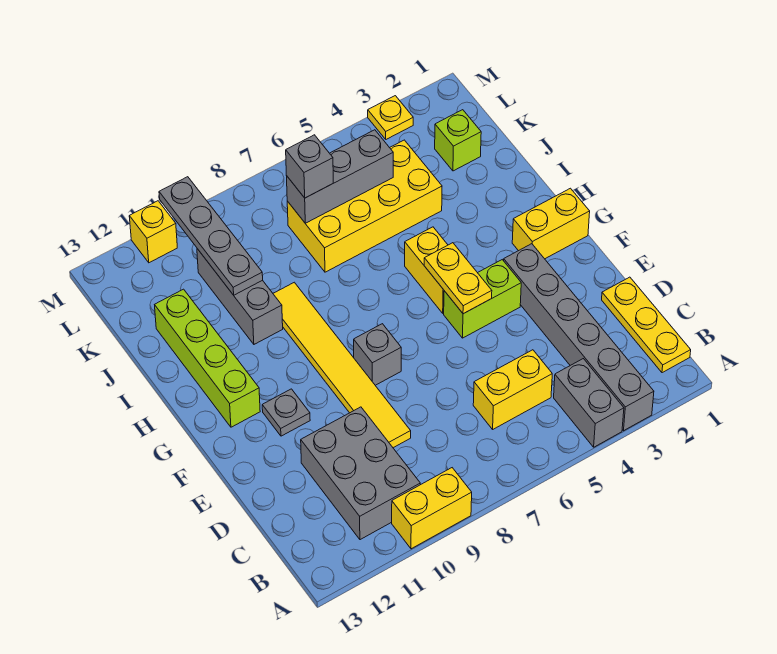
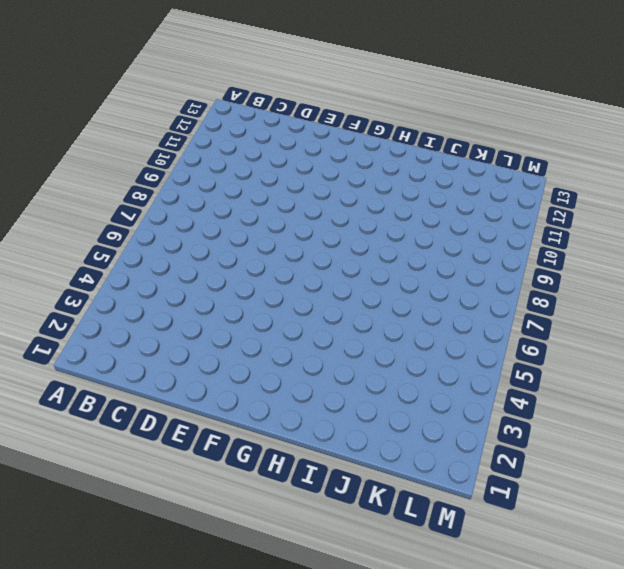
none -> grey brick A3:F3 level 1
none -> grey brick A4:B4 level 1
none -> yellow brick A9:A10 level 1

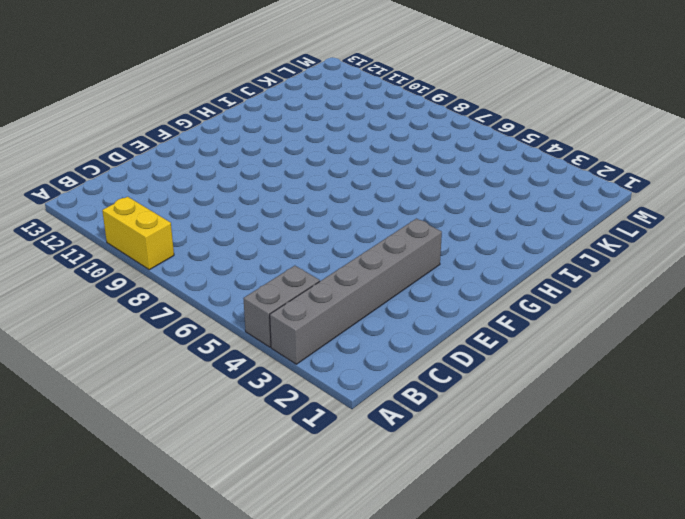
none -> yellow plate B1:D1 level 1
none -> grey brick B10:D11 level 1
none -> yellow brick C5:C6 level 1

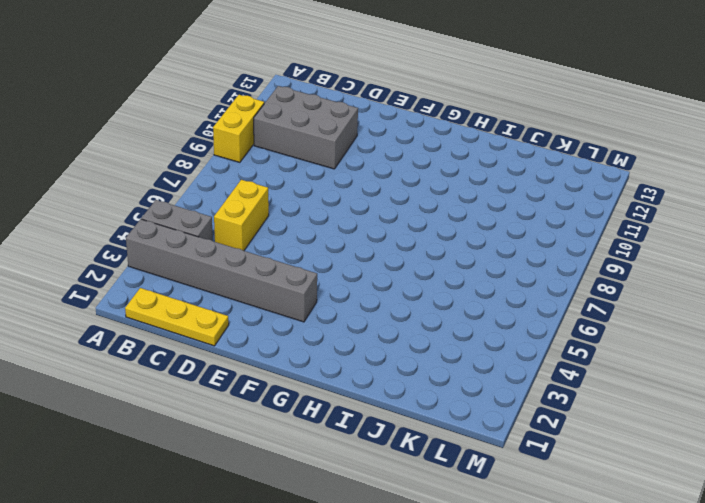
none -> yellow tile D9:I9 level 1
none -> lime brick F4:F5 level 1
none -> grey brick F8 level 1

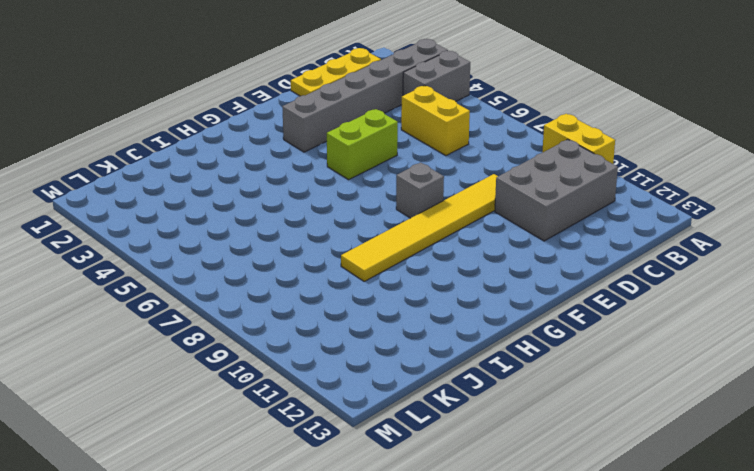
lime brick E5:F5 level 1 -> lime brick F4:F5 level 1
none -> grey plate F11 level 1
none -> yellow brick G1:G2 level 1
none -> yellow brick G5:H5 level 1

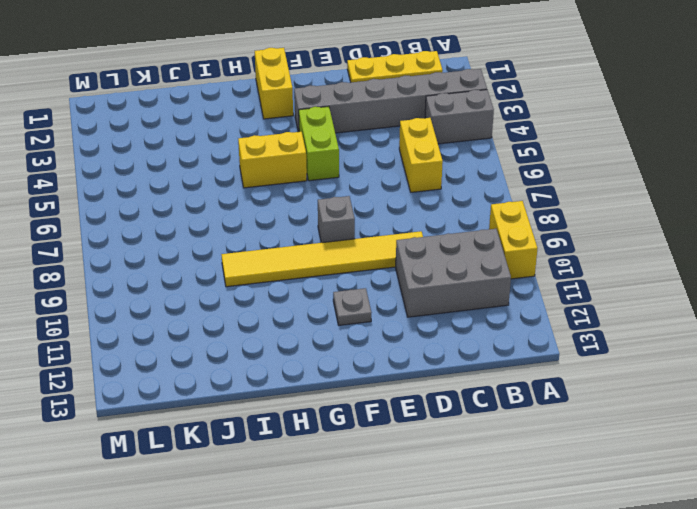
none -> lime brick G12:J12 level 1
none -> grey brick I10:K10 level 1
none -> yellow brick J4:K7 level 1

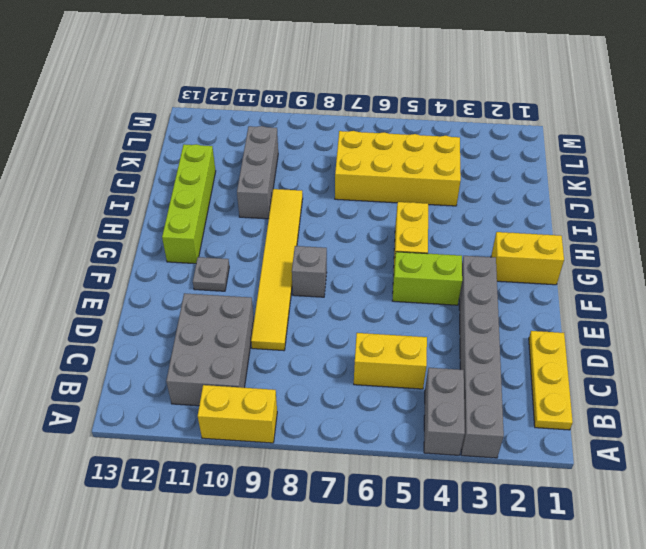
none -> lime brick K2 level 1
none -> yellow plate M3 level 1
none -> yellow brick M11 level 1

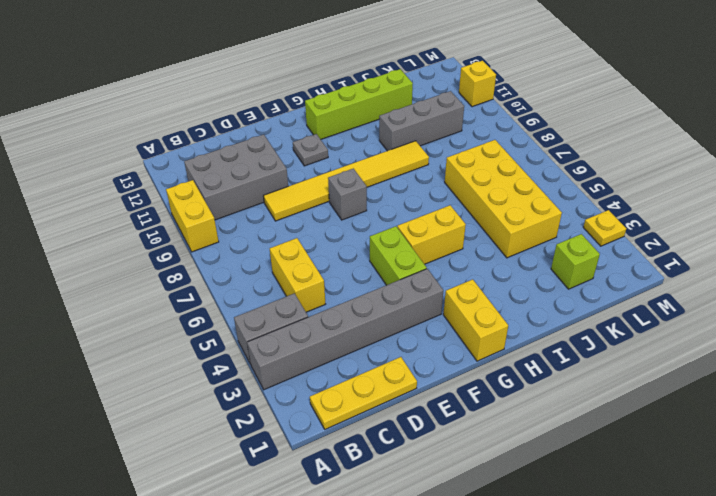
none -> yellow plate F5:G5 level 2
none -> grey plate J10:M10 level 2
none -> grey brick K5:K7 level 2

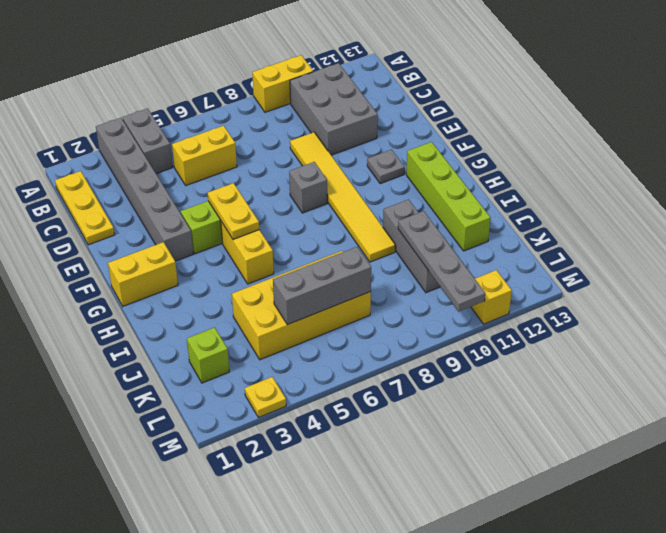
none -> grey brick K7 level 3

